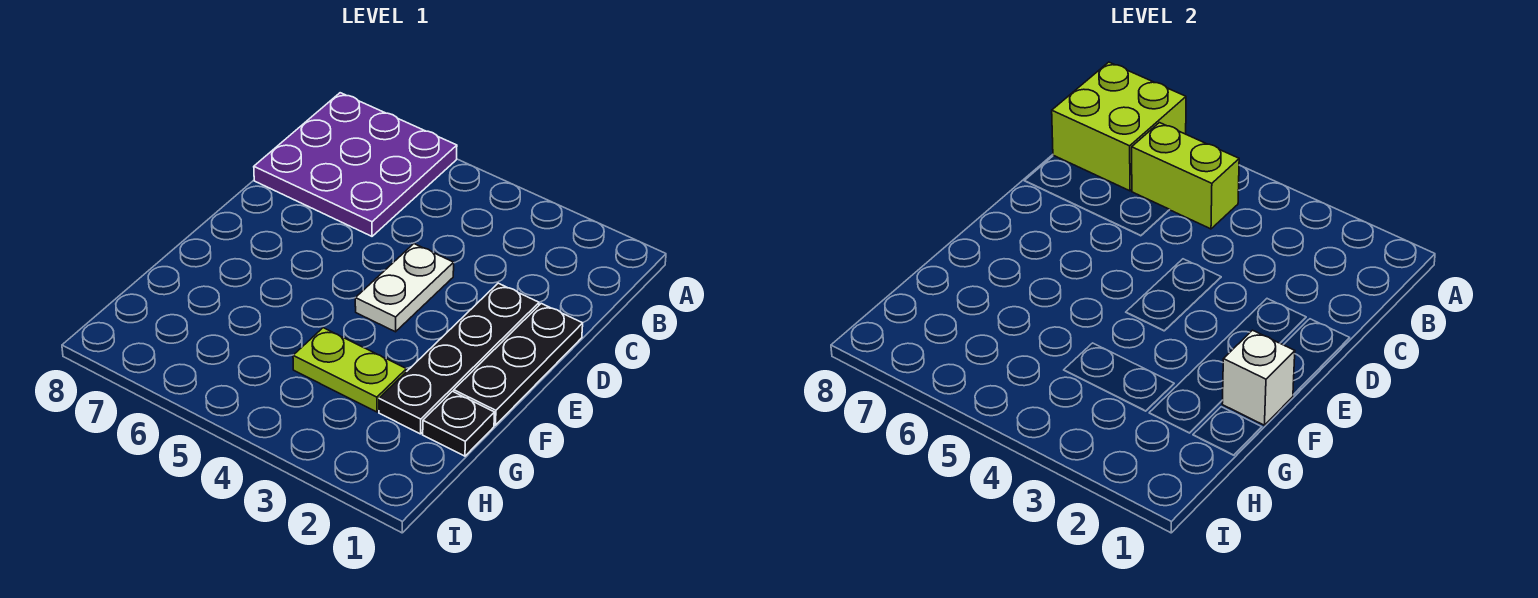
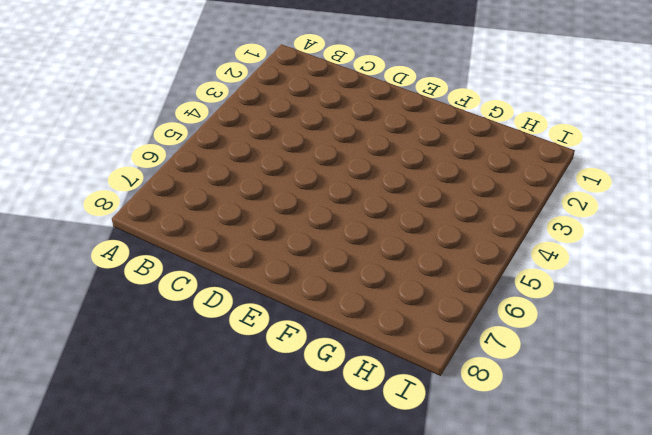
none -> purple plate A6:C8 level 1
none -> black plate D1:F1 level 1

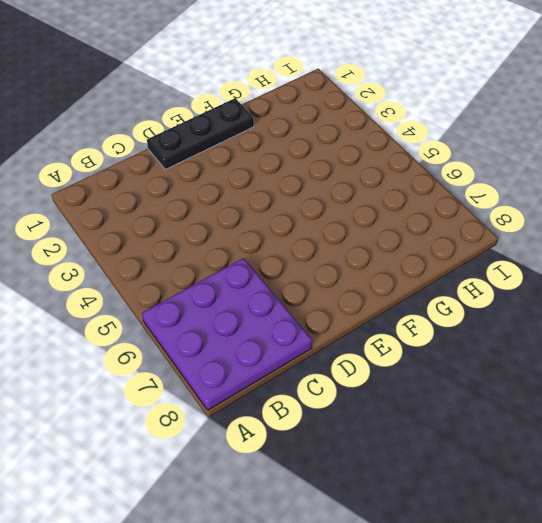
none -> black plate D2:G2 level 1
none -> white plate D4:E4 level 1

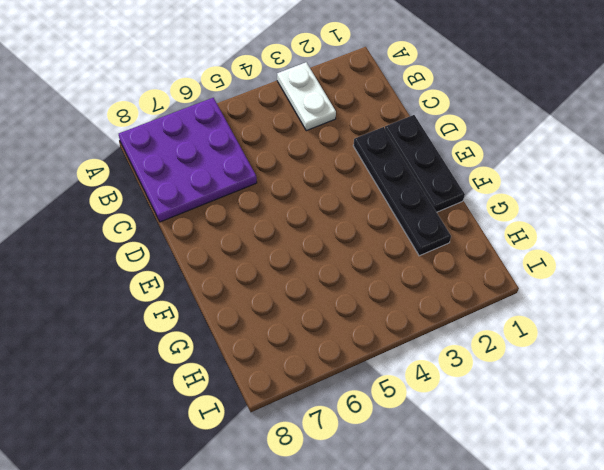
white plate A3:B3 level 1 -> white plate D4:E4 level 1
none -> black plate G1 level 1
none -> lime plate G3:G4 level 1

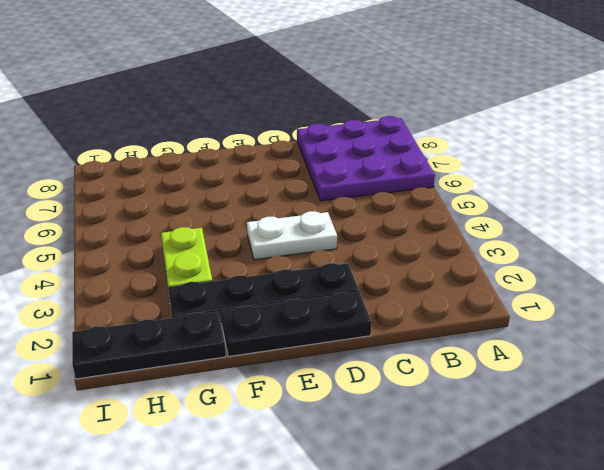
black plate G1:I1 level 1 -> black plate G1 level 1
none -> lime brick A7:B8 level 2
none -> lime brick B5:B6 level 2

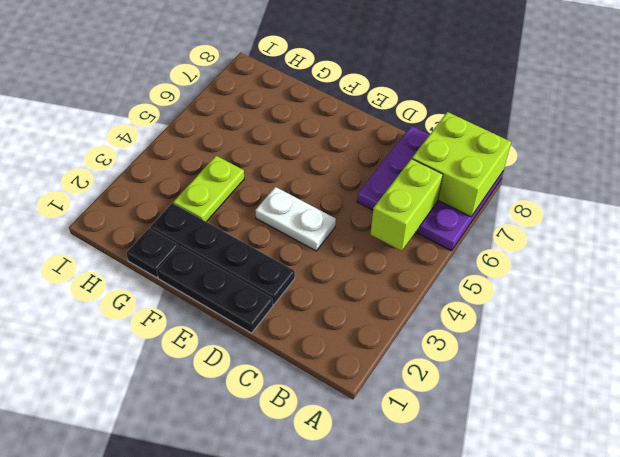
none -> white brick F1 level 2

